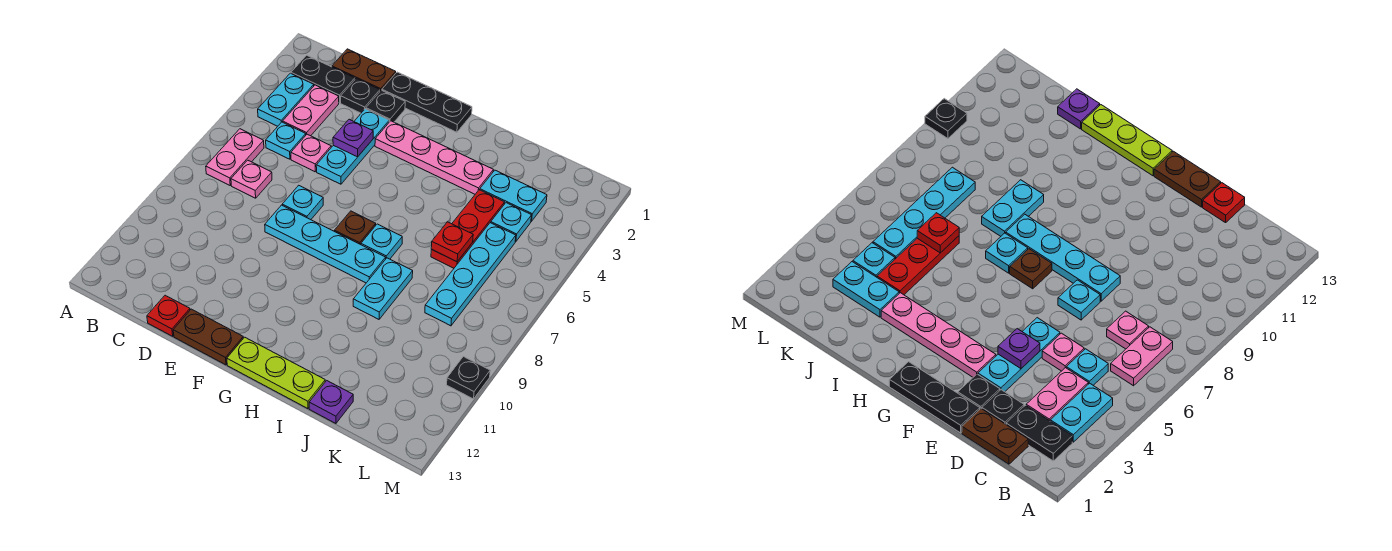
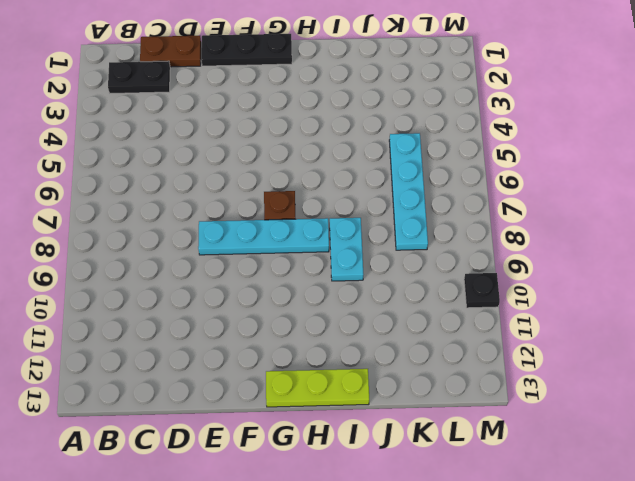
none -> cyan plate B3:B4 level 1
none -> pink plate B6:B7 level 1
none -> pink plate C3:C4 level 1

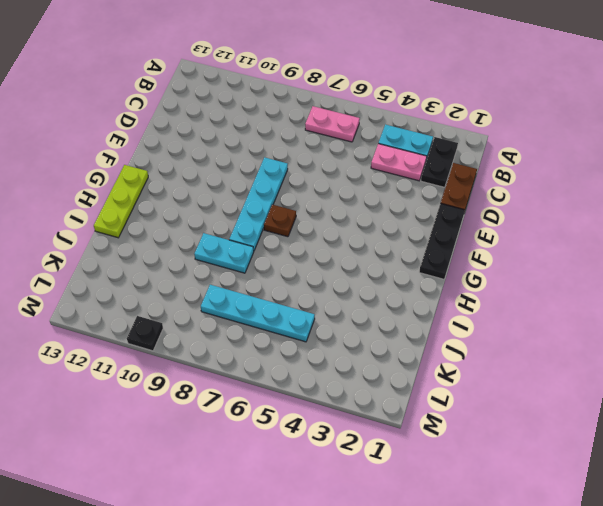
none -> cyan plate C5 level 1
none -> pink plate C7 level 1
none -> black plate D2 level 1

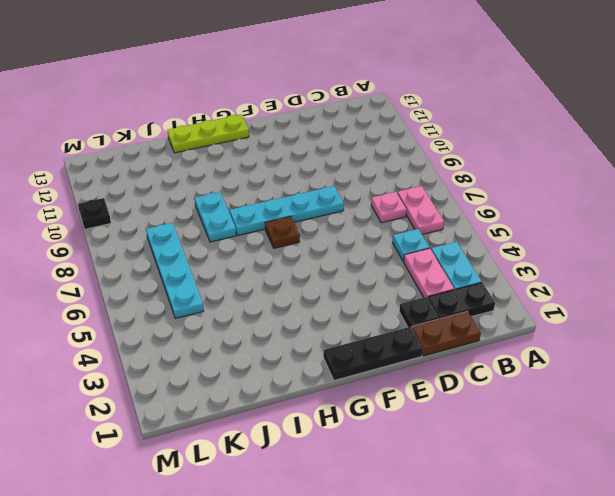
none -> pink plate D5 level 1
none -> red plate D13 level 1
none -> black plate E2 level 1

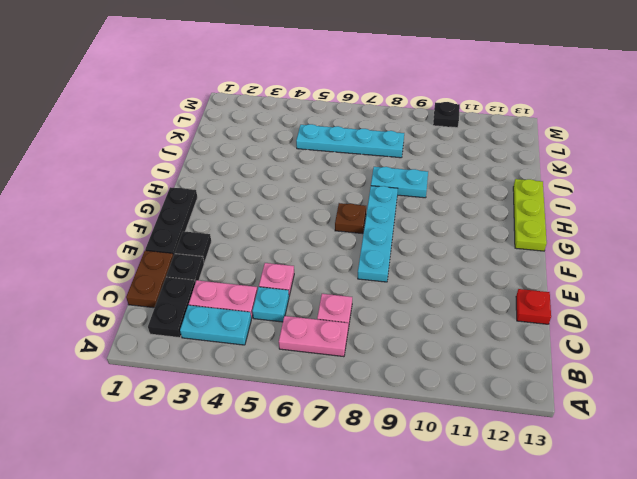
none -> cyan plate E3:E5 level 1
none -> cyan plate E7 level 1
none -> brown plate E13:F13 level 1

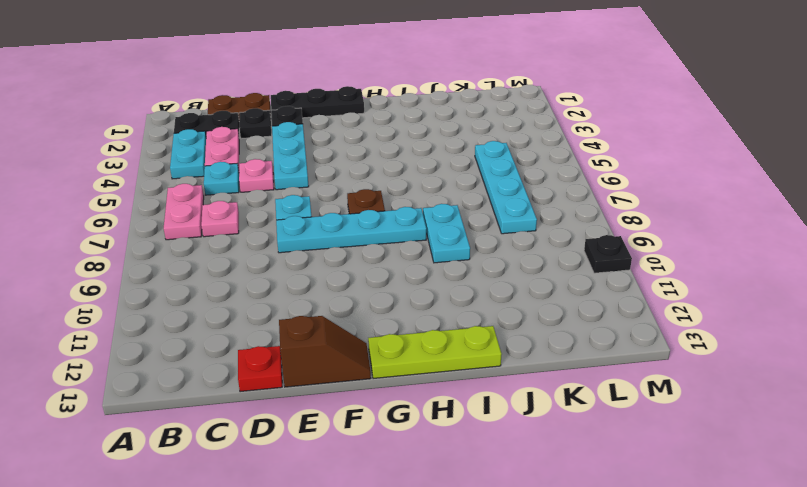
brown slope E13:F13 level 1 top E -> brown plate E13:F13 level 1
none -> pink plate F3:I3 level 1
none -> cyan plate H7 level 1
none -> cyan plate J3:K3 level 1

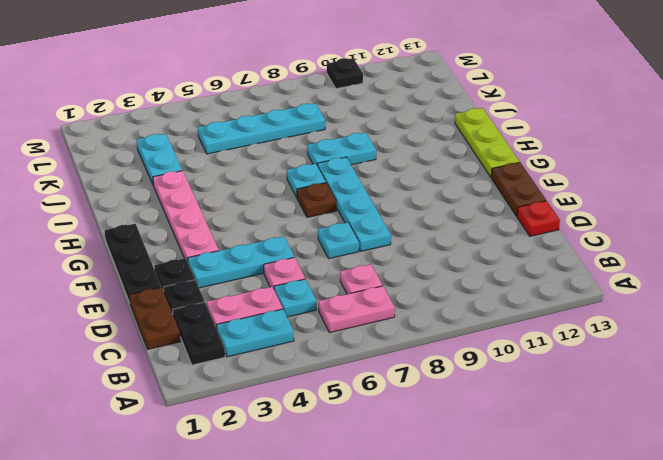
none -> red plate J4:J6 level 1
none -> purple plate J13 level 1
none -> cyan plate K4 level 1

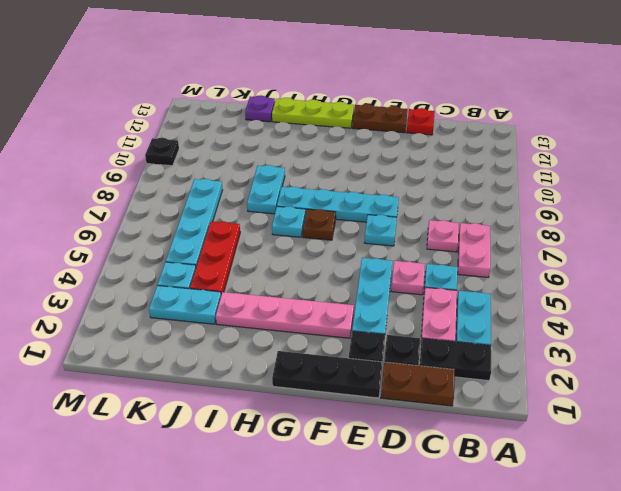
none -> purple plate E4 level 2
none -> red plate J6 level 2

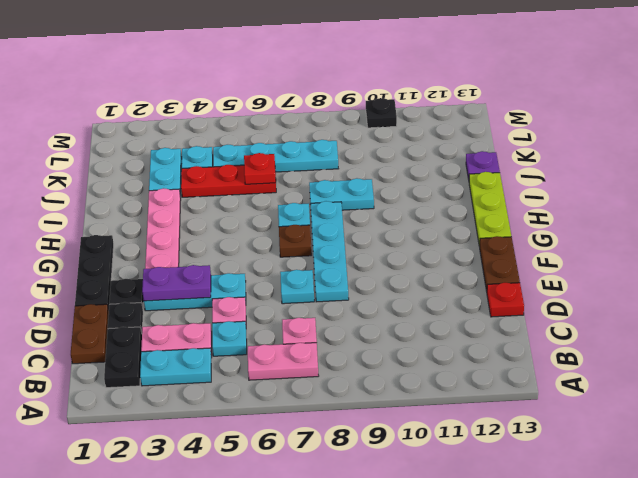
purple plate E3:E4 level 2 -> purple plate E4 level 2

